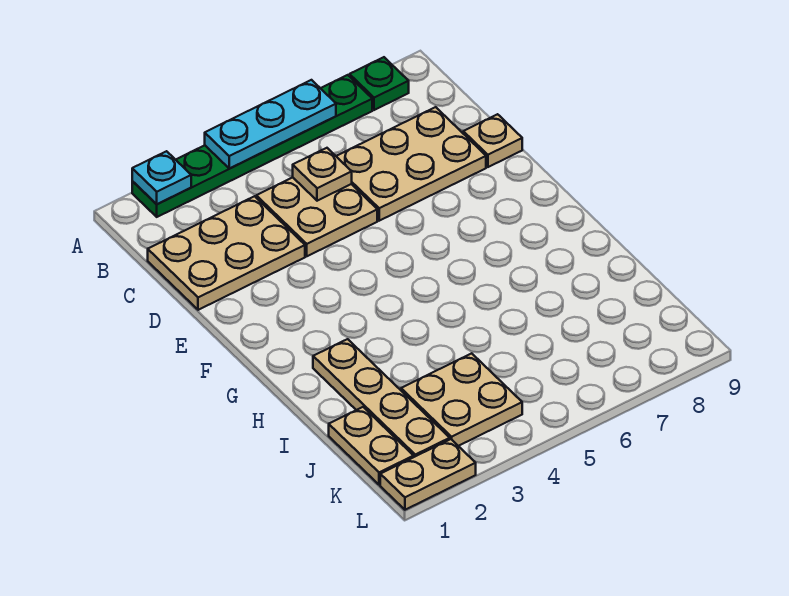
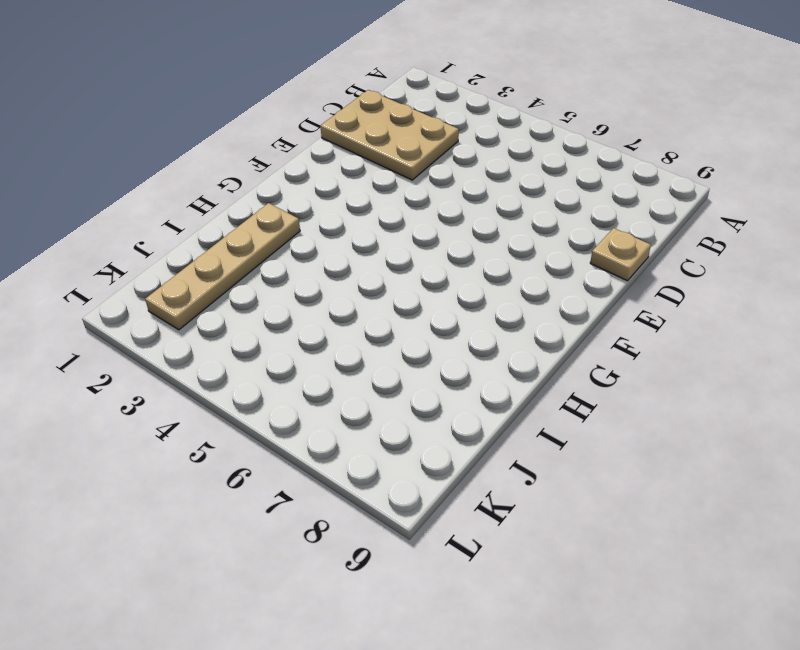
none -> green plate A2:A7 level 1
none -> green plate A8 level 1
none -> tan plate C4:D5 level 1

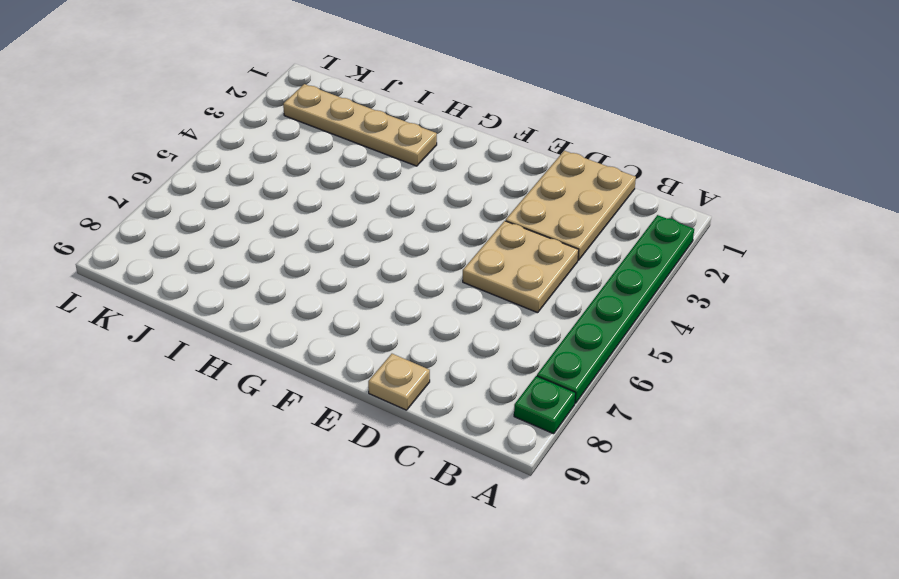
none -> tan plate C6:D8 level 1
none -> tan plate J1:K1 level 1
none -> tan plate J3:K4 level 1

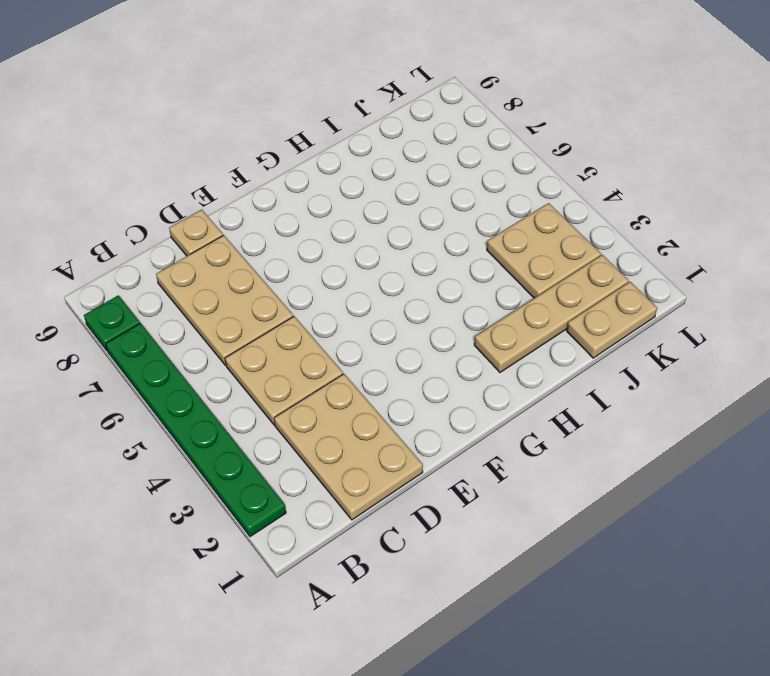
none -> tan plate L1:L2 level 1
none -> cyan plate A2 level 2
none -> cyan plate A4:A6 level 2

